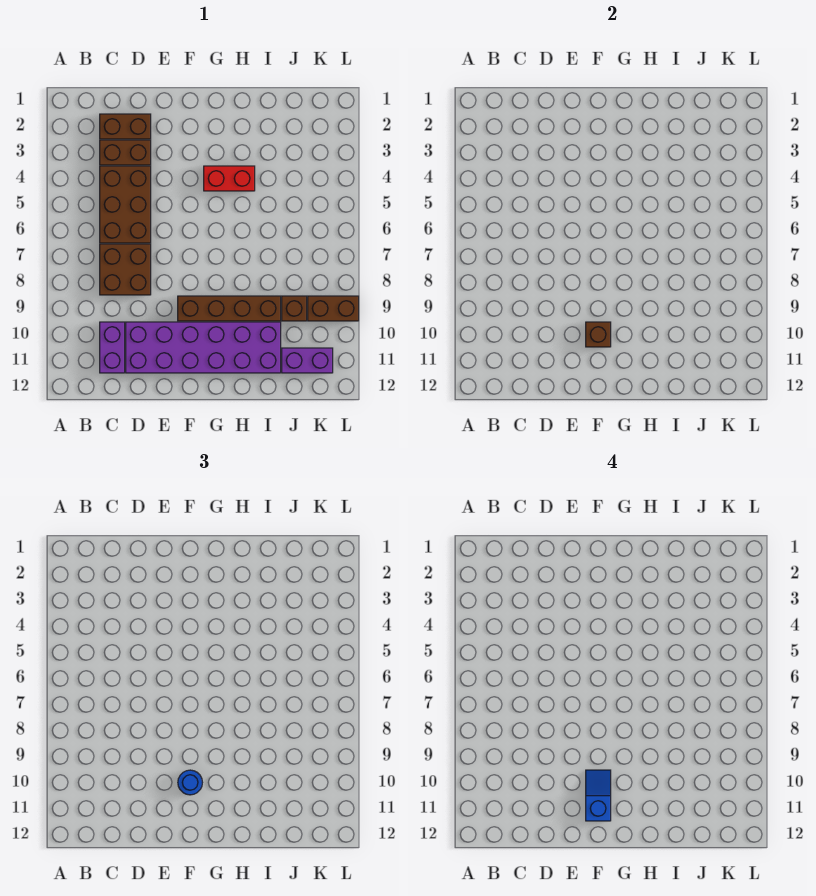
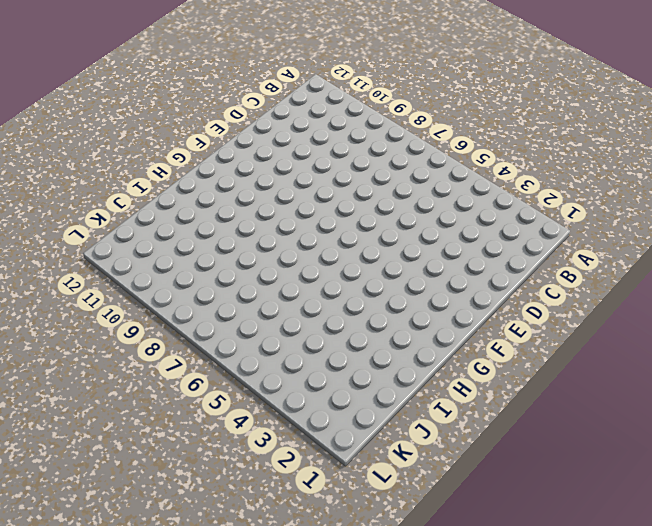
none -> brown brick C2:D2 level 1
none -> brown brick C3:D3 level 1
none -> brown brick C4:D6 level 1

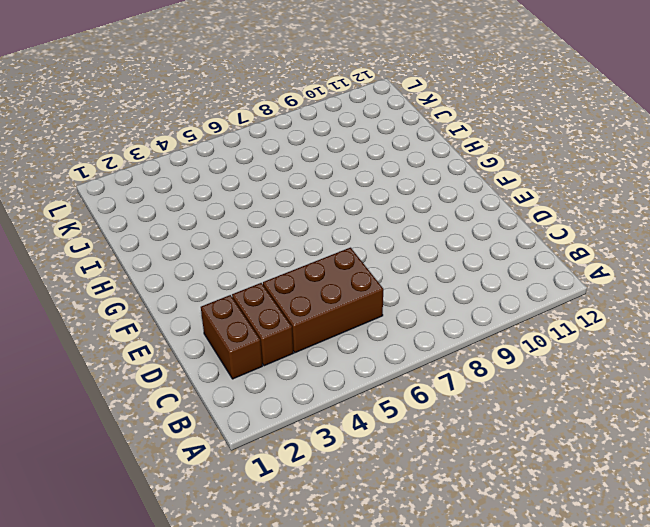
none -> brown brick C7:D8 level 1
none -> purple brick C10:C11 level 1
none -> purple brick D10:I11 level 1

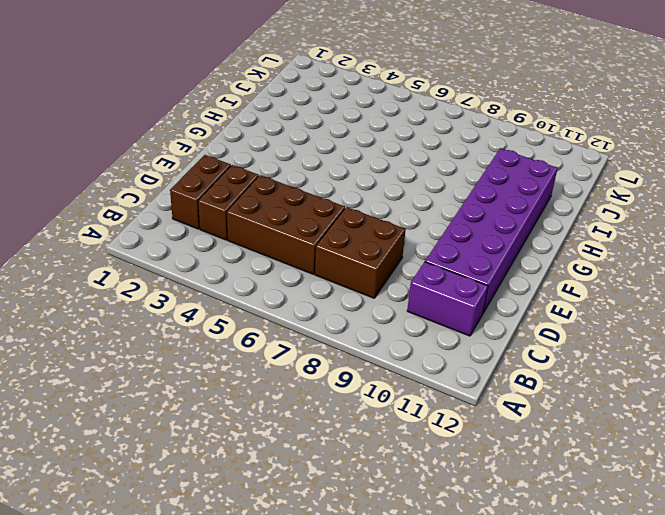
none -> brown brick F9:I9 level 1
none -> red brick G4:H4 level 1
none -> brown brick J9 level 1

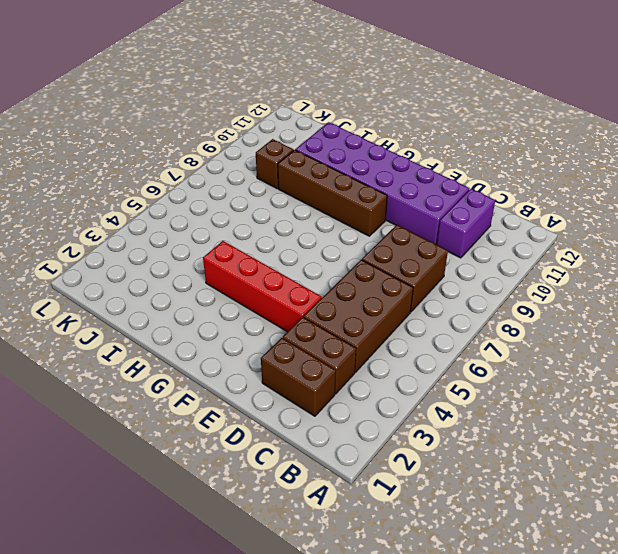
red brick E4:H4 level 1 -> red brick G4:H4 level 1
none -> purple brick J11:K11 level 1
none -> brown brick K9:L9 level 1
none -> brown brick F10 level 2

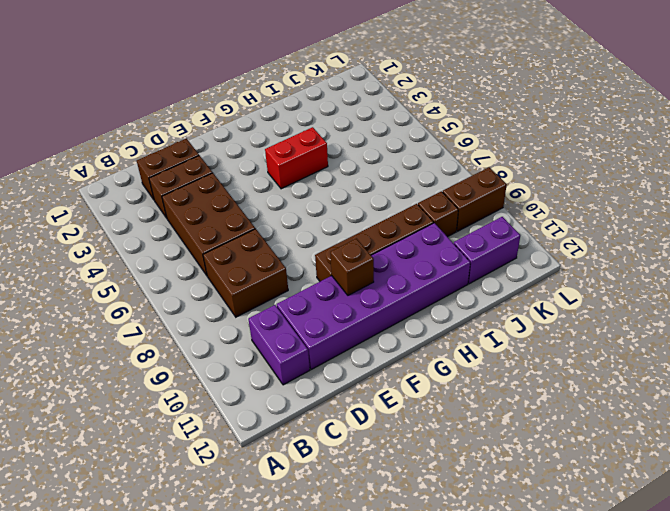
none -> blue round brick F10 level 3
none -> blue slope F10:F11 level 4 top 11

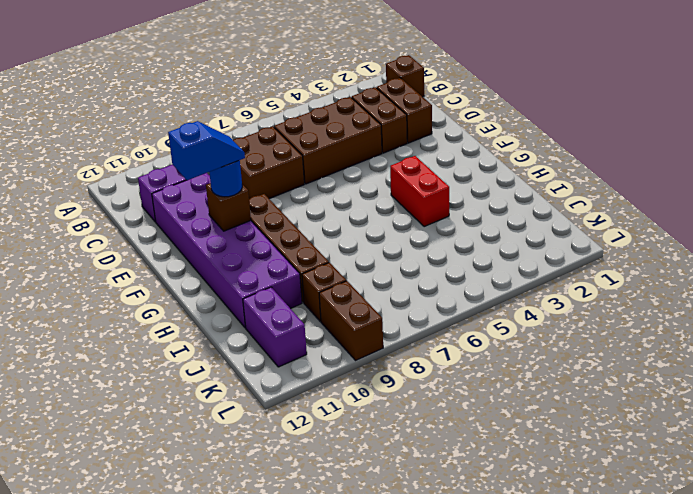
brown brick B1 level 1 -> none

